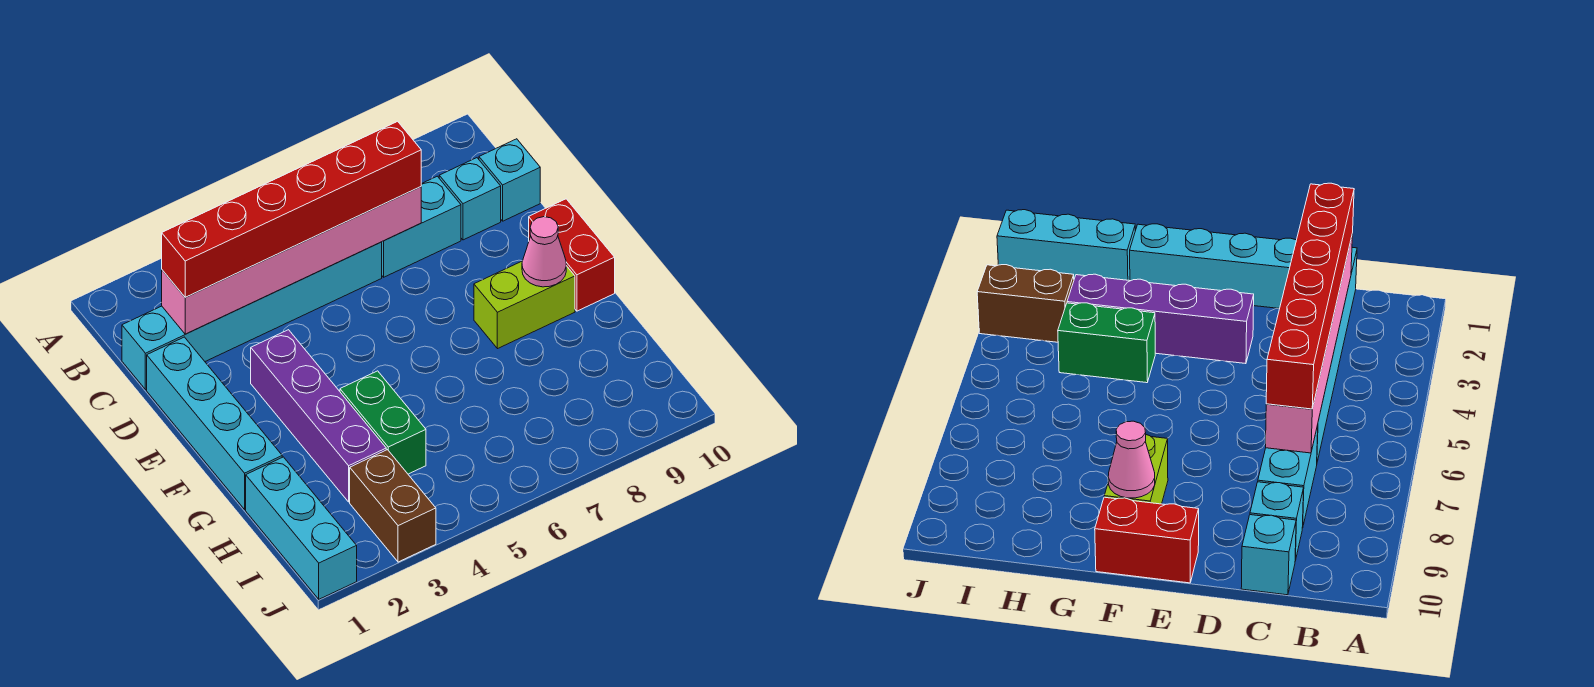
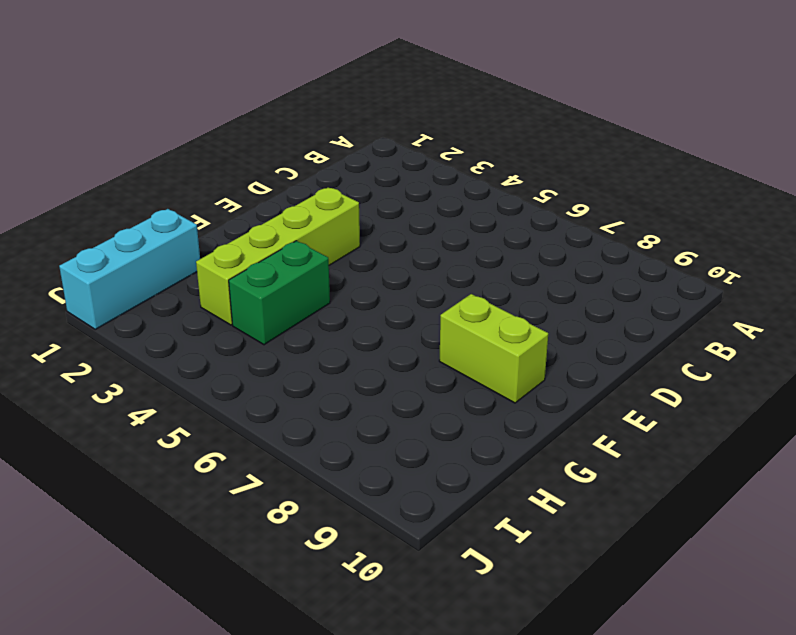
lime brick E3:H3 level 1 -> purple brick E3:H3 level 1
none -> cyan brick C1:C6 level 1
none -> cyan brick C7:C8 level 1
none -> cyan brick C9 level 1

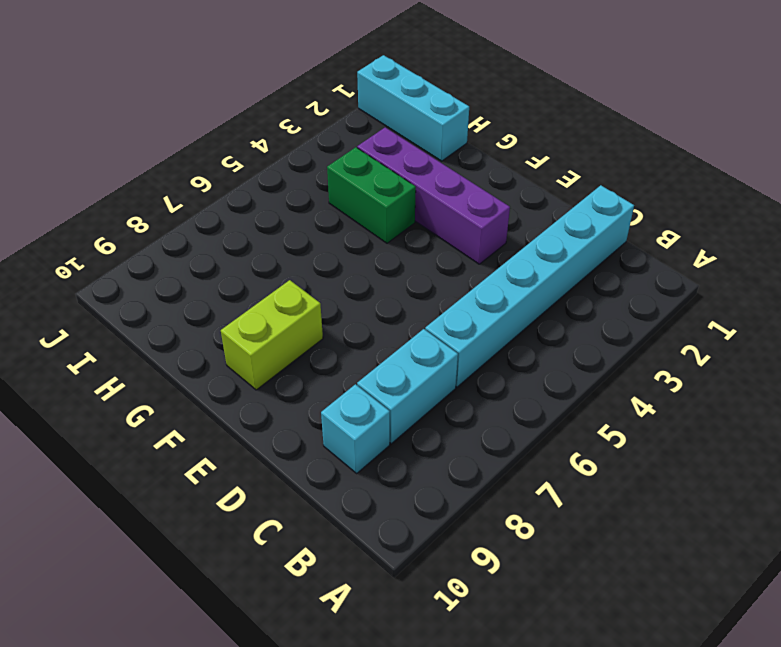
none -> cyan brick C10 level 1
none -> cyan brick D1:G1 level 1
none -> red brick E10:F10 level 1

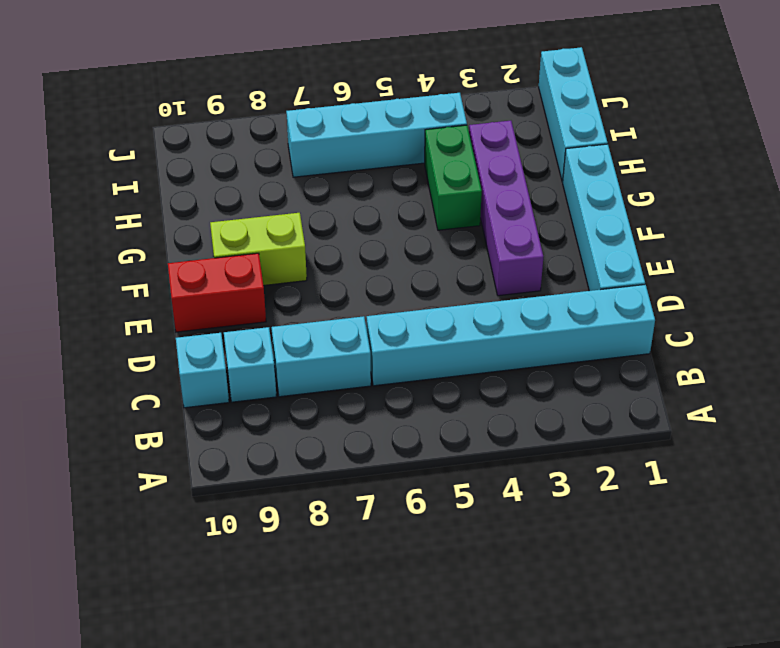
red brick E9:E10 level 1 -> red brick E10:F10 level 1
cyan brick I4:I7 level 1 -> none
none -> brown brick I3:J3 level 1
none -> pink brick C2:C7 level 2
none -> pink cone F9 level 2

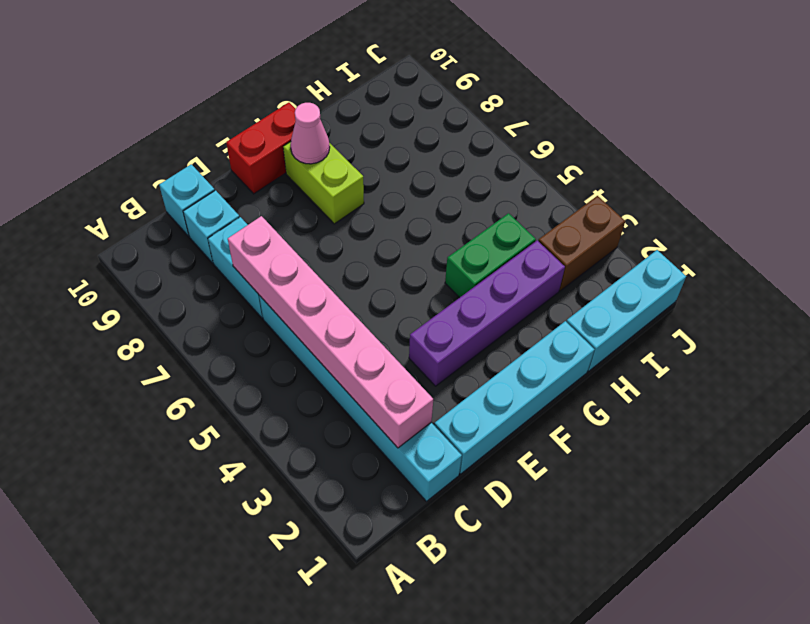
none -> red brick C2:C7 level 3

